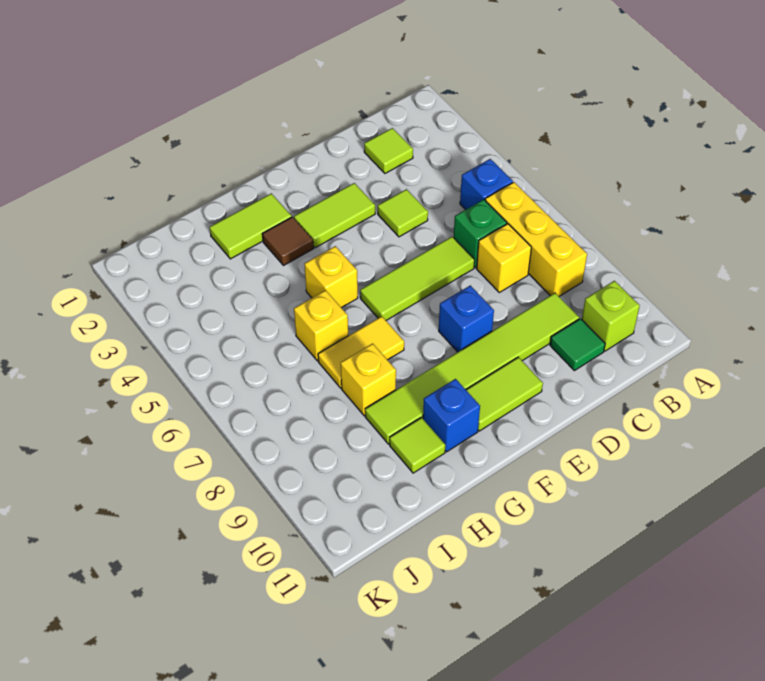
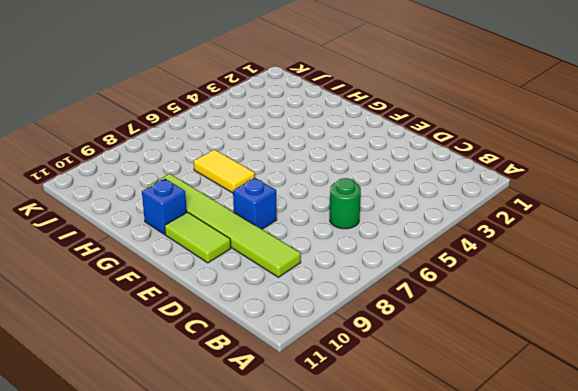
green round brick C6 level 1 -> green brick C6 level 1
none -> blue brick B5 level 1
none -> yellow brick B6:B8 level 1
none -> lime brick B10 level 1

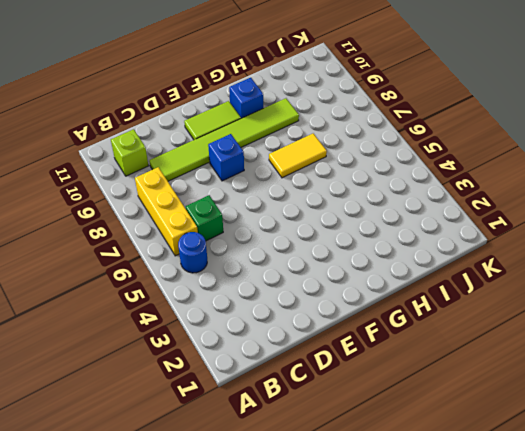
blue round brick B5 level 1 -> blue brick B5 level 1
none -> lime tile C2 level 1
none -> yellow brick C7 level 1
none -> green tile C10 level 1

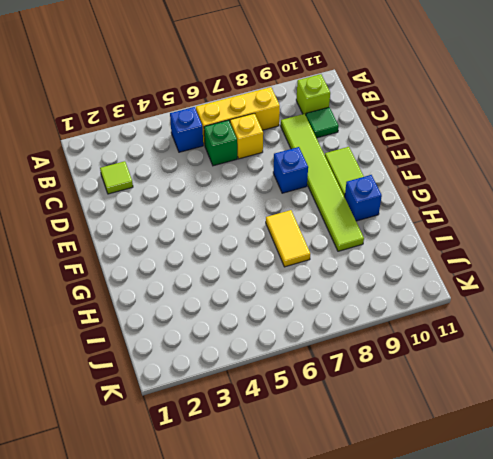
none -> lime tile D4 level 1
none -> lime tile D6:F6 level 1
none -> lime tile E3:F3 level 1

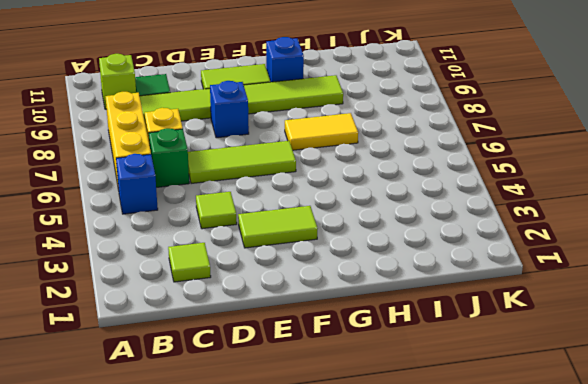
none -> lime tile G2:H2 level 1
none -> brown tile G3 level 1
none -> yellow brick G5 level 1

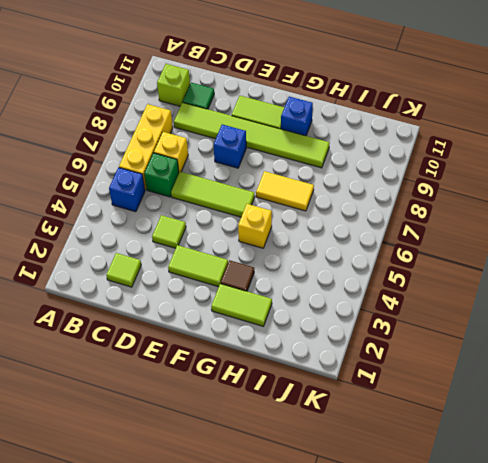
none -> yellow brick H6 level 1
none -> yellow brick H8 level 1
none -> lime tile H10 level 1

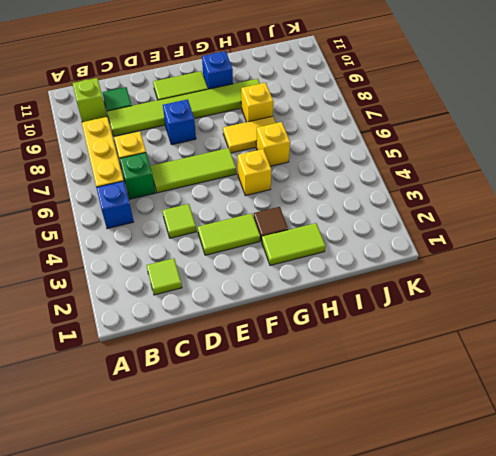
none -> lime tile H10 level 1

